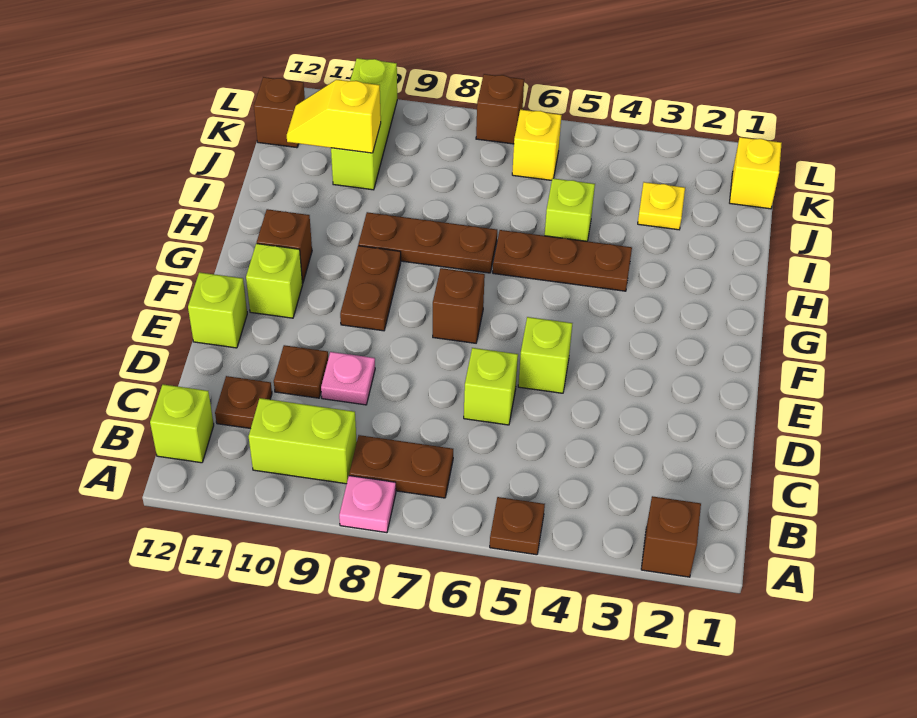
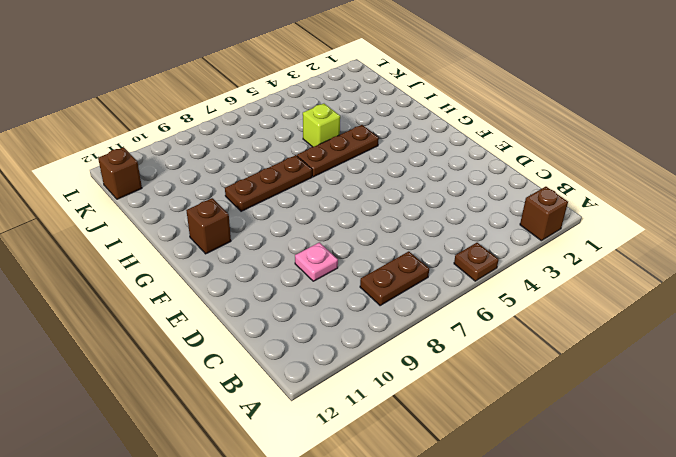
none -> pink plate A8 level 1
none -> lime brick B9:B10 level 1
none -> lime brick B12 level 1

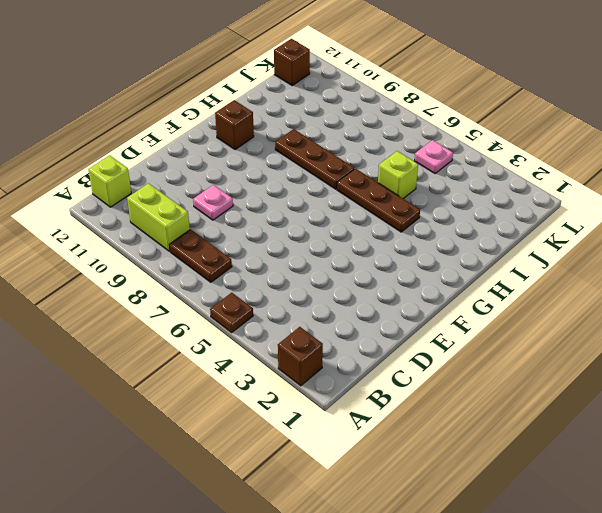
pink plate K5 level 1 -> pink plate A8 level 1
none -> brown plate C11 level 1
none -> lime brick D6 level 1
none -> brown plate D10 level 1

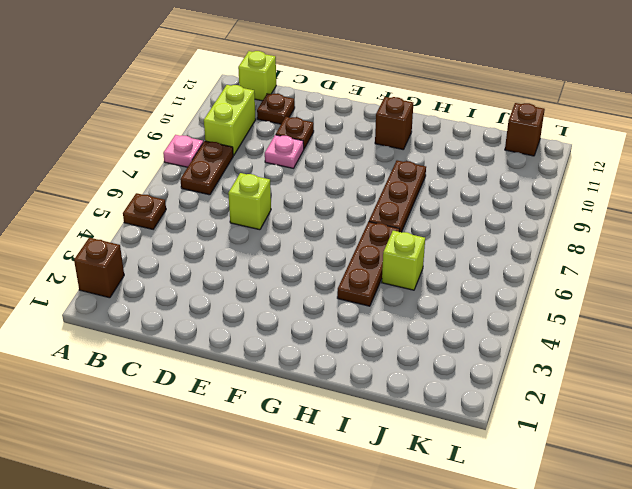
none -> lime brick E5 level 1
none -> lime brick E12 level 1
none -> brown brick F7 level 1

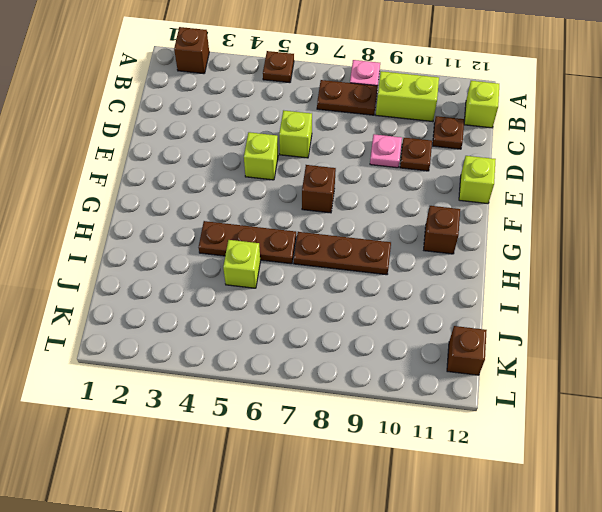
none -> brown plate F9:G9 level 1
none -> lime brick F11 level 1
none -> yellow plate J3 level 1

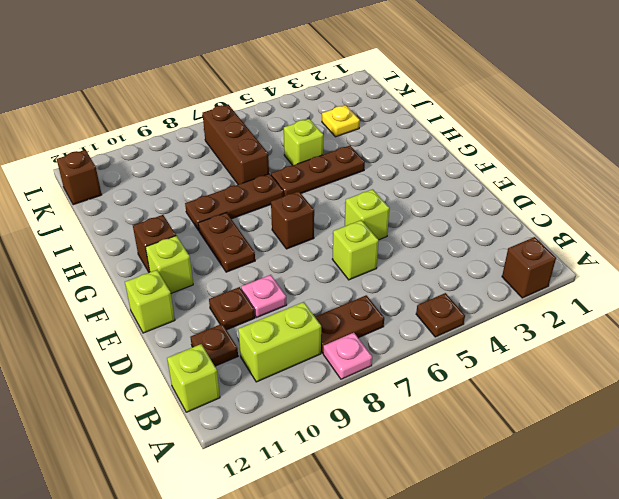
brown brick I7:K7 level 1 -> none
none -> lime brick J10:L10 level 1
none -> yellow brick K1 level 1
none -> yellow brick K6 level 1

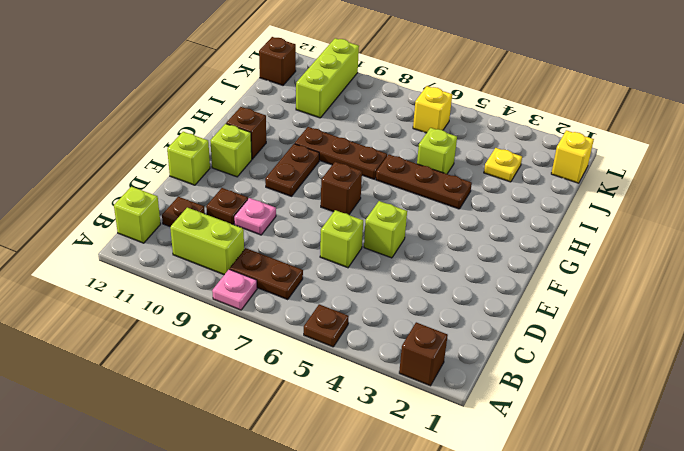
none -> brown brick L7 level 1
none -> yellow slope J10:J11 level 2 top 10

